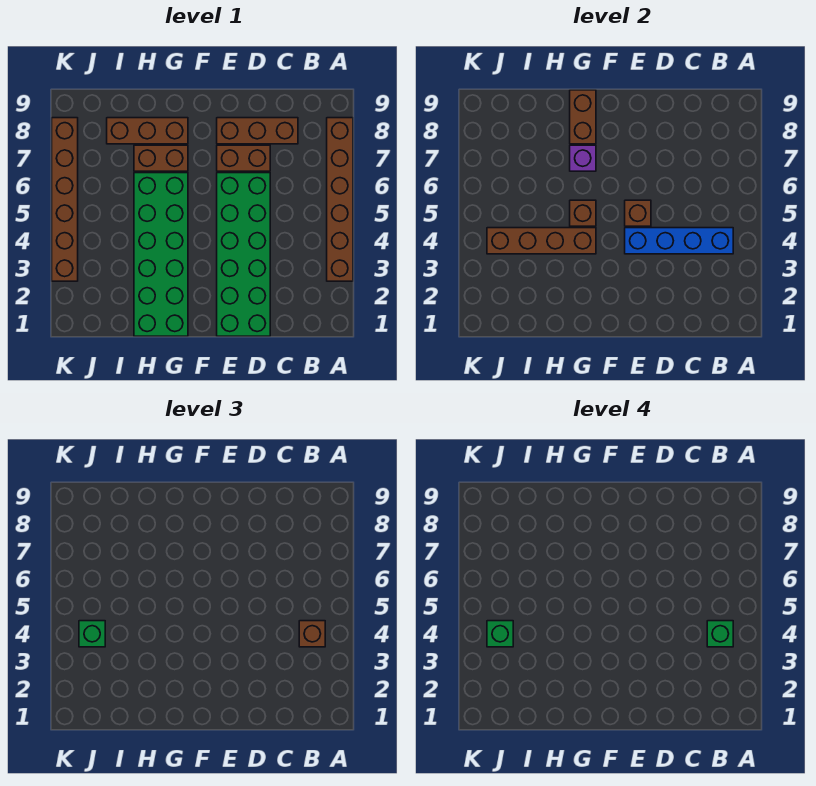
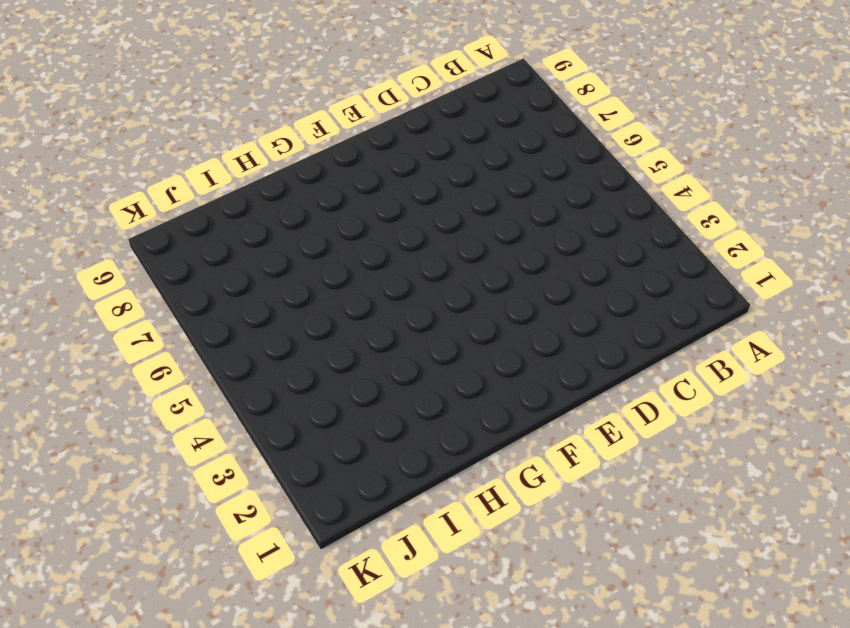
none -> brown brick A3:A8 level 1
none -> brown brick C8:E8 level 1
none -> green brick D1:E6 level 1

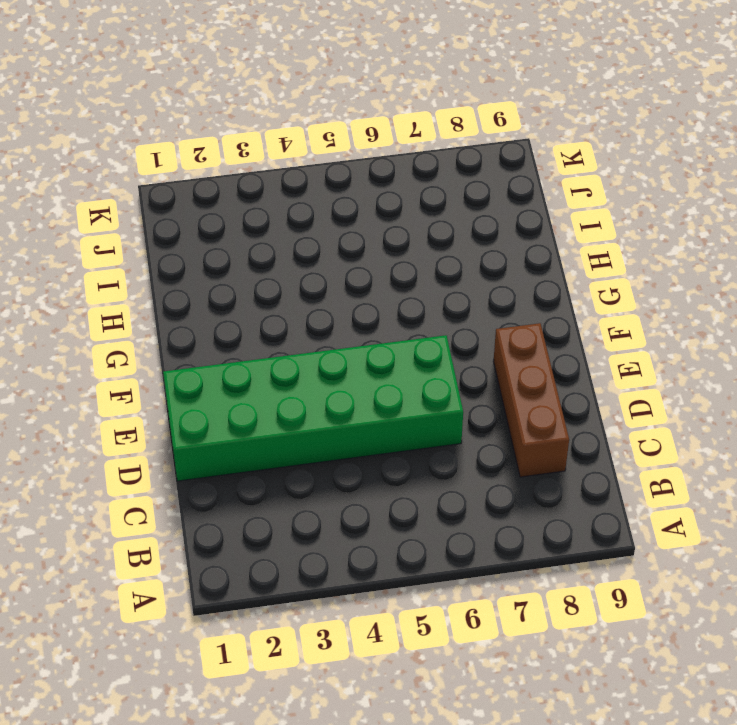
none -> brown brick A3:A8 level 1
none -> brown brick D7:E7 level 1
none -> green brick G1:H6 level 1

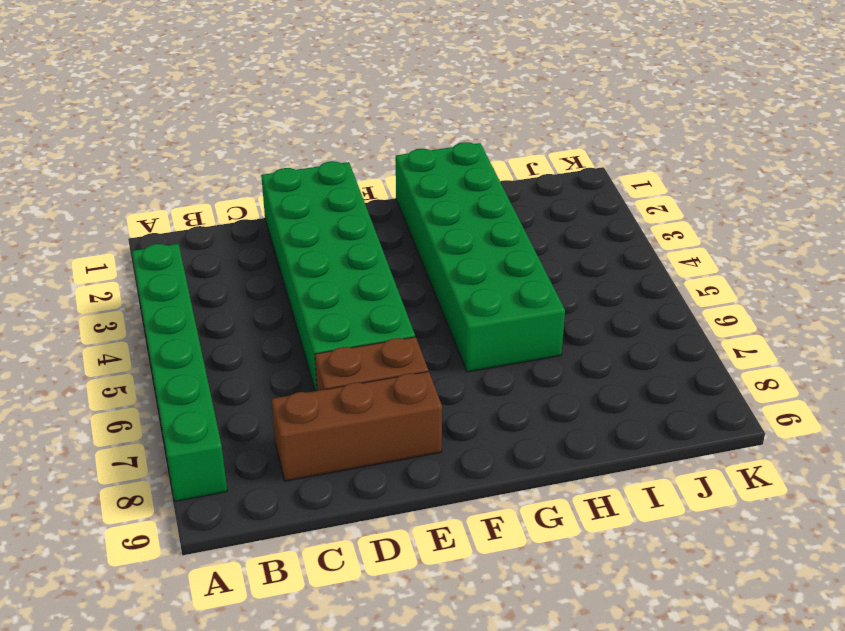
green brick A3:A8 level 1 -> brown brick A3:A8 level 1
none -> brown brick G7:H7 level 1
none -> brown brick G8:I8 level 1
none -> brown brick K3:K8 level 1

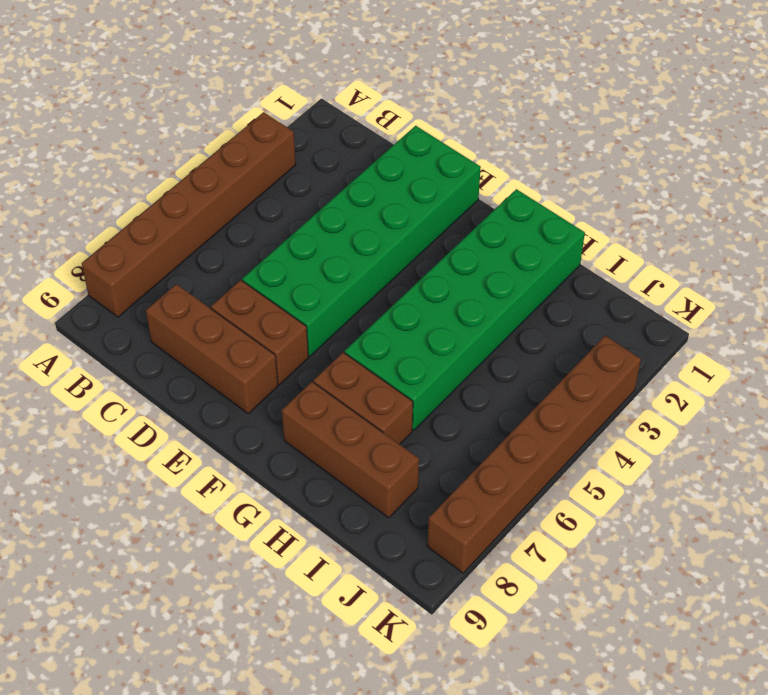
none -> blue brick B4:E4 level 2
none -> brown brick E5 level 2
none -> brown brick G4:J4 level 2

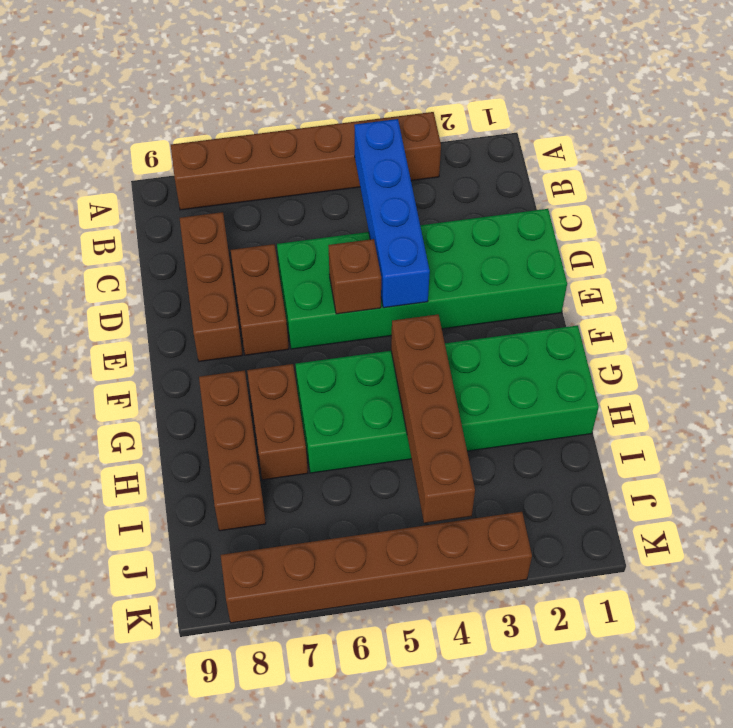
none -> brown brick G5 level 2
none -> purple brick G7 level 2
none -> brown brick G8:G9 level 2

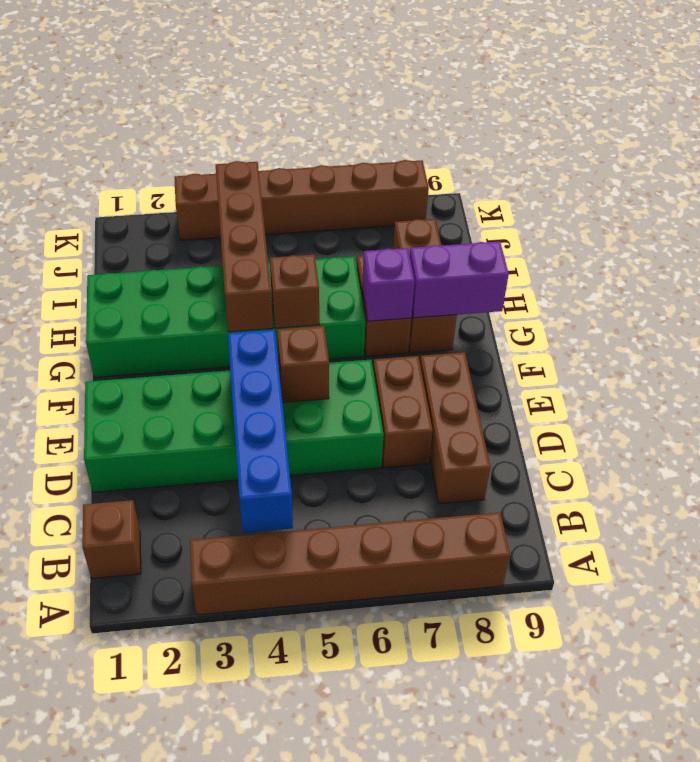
brown brick B1 level 1 -> brown brick B4 level 3
purple brick G8:G9 level 2 -> brown brick G8:G9 level 2
none -> green brick J4 level 3
none -> green brick B4 level 4
none -> green brick J4 level 4

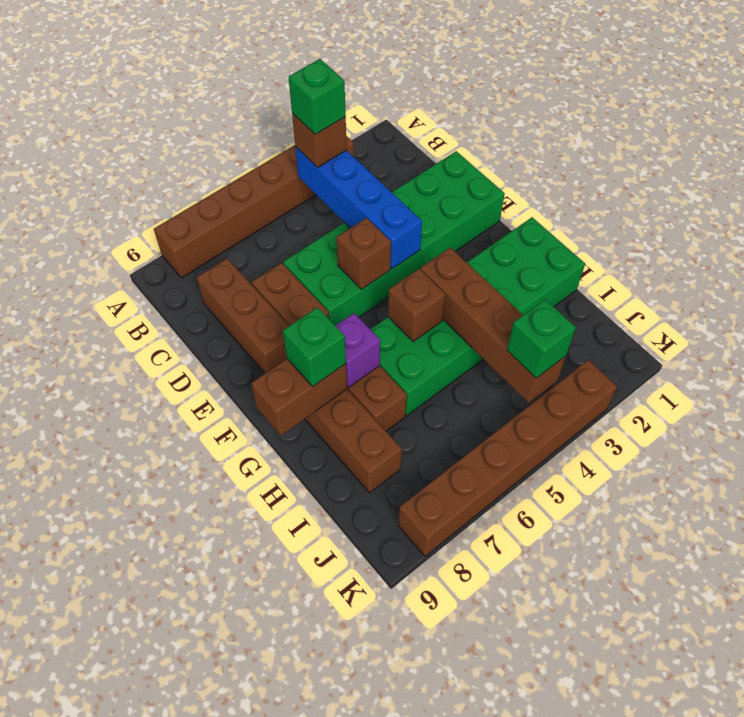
green brick G8 level 3 -> green brick J4 level 4

